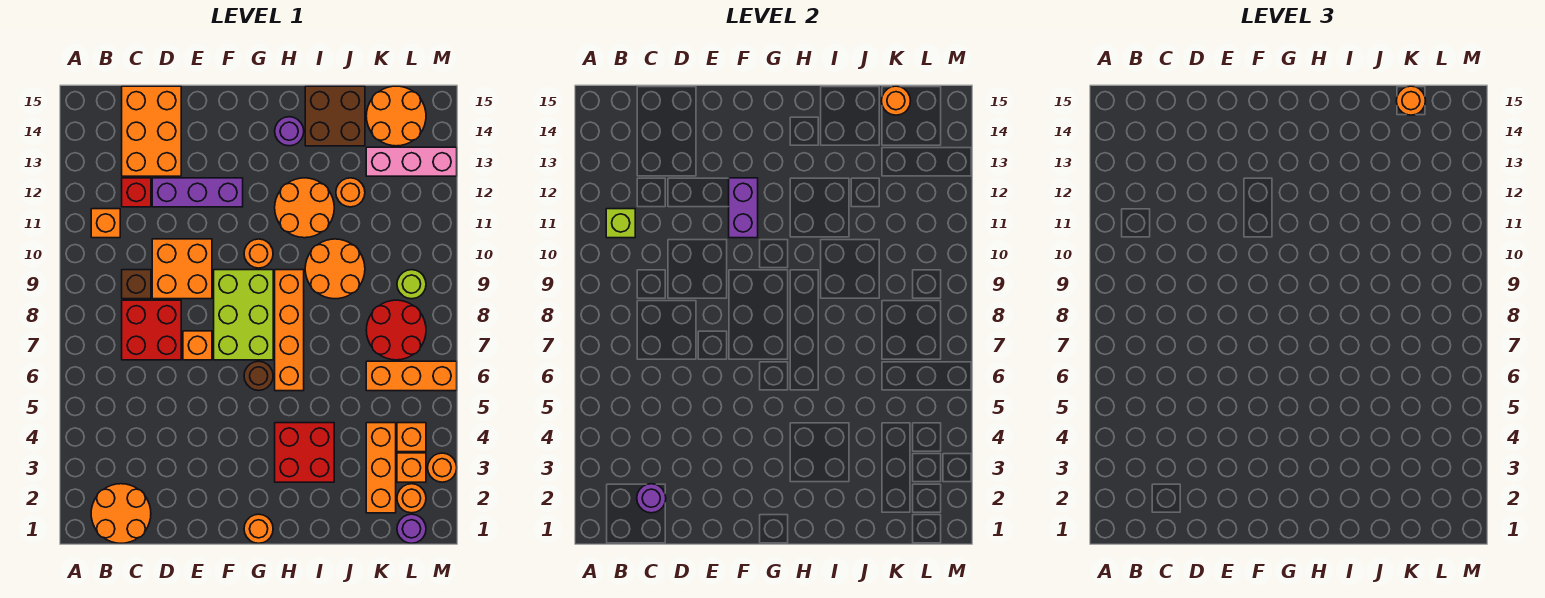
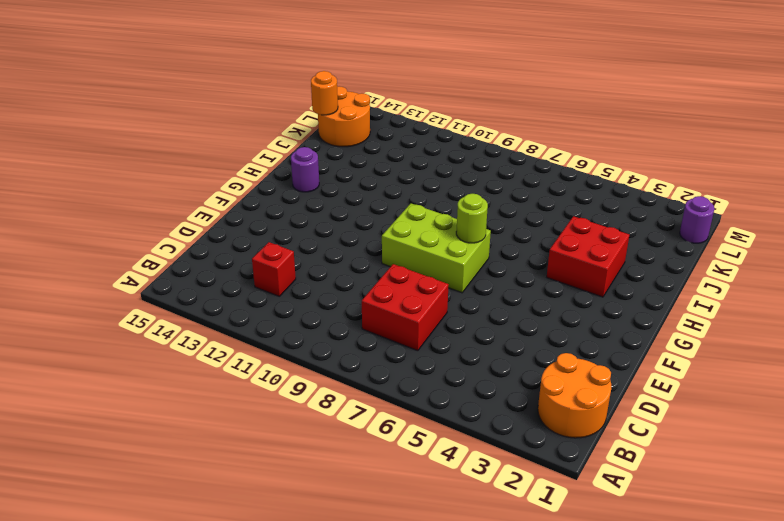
lime round brick G7 level 2 -> lime round brick L9 level 1
none -> orange brick B11 level 1
none -> brown brick C9 level 1
none -> orange brick C13:D15 level 1
none -> orange brick D9:E10 level 1

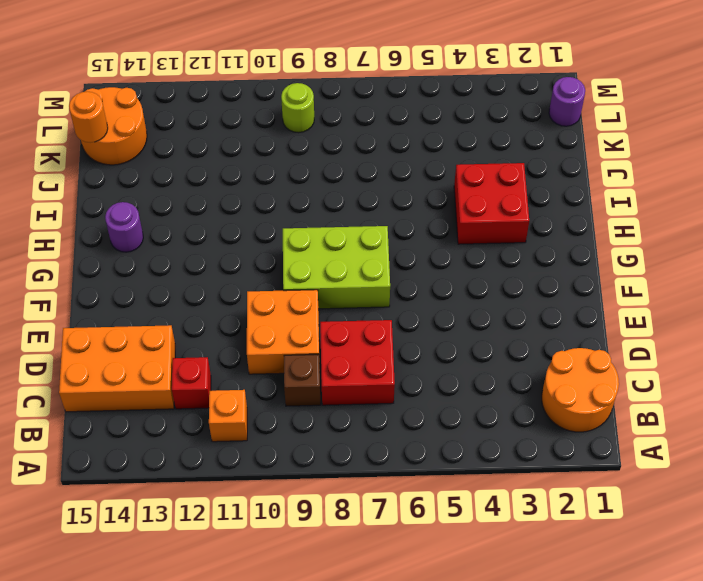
none -> purple brick D12:F12 level 1
none -> orange brick E7 level 1
none -> orange round brick G1 level 1
none -> brown round brick G6 level 1

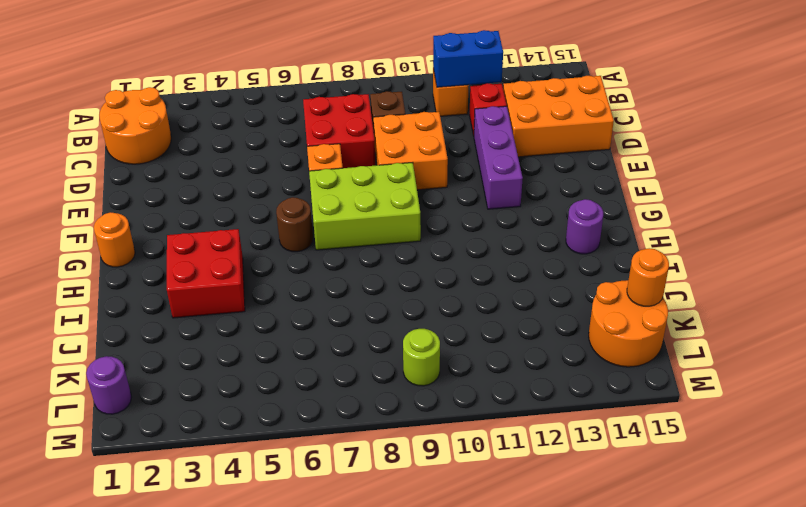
blue brick B11:B12 level 2 -> lime brick B11 level 2
none -> orange round brick G10 level 1
none -> orange brick H6:H9 level 1
none -> orange round brick H11:I12 level 1
none -> orange round brick I9:J10 level 1

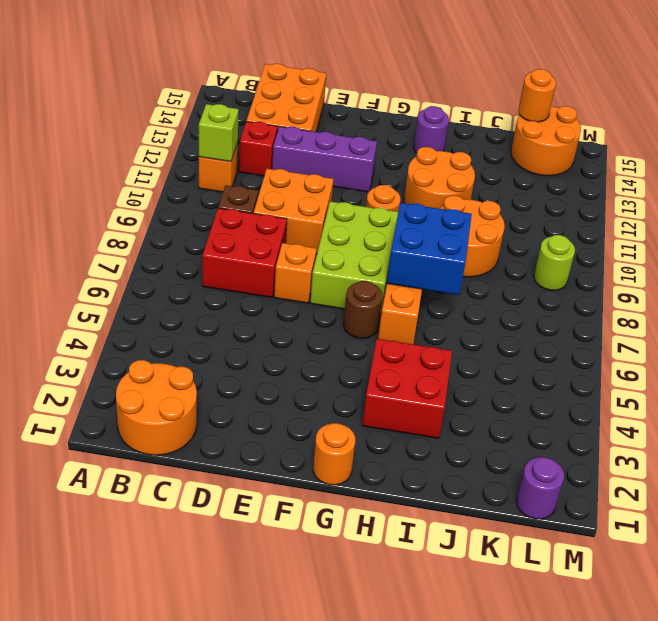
blue brick H7:I8 level 2 -> none
none -> brown brick I14:J15 level 1
none -> orange round brick J12 level 1
none -> orange brick K2:K4 level 1
none -> orange brick K6:M6 level 1

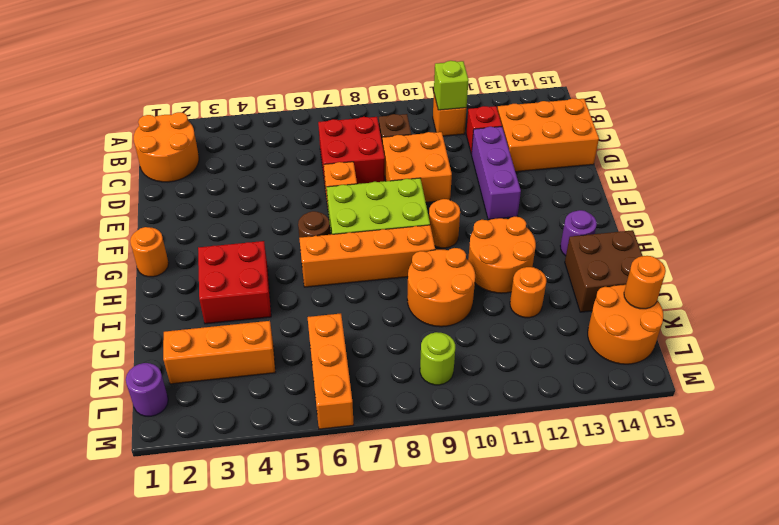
none -> red round brick K7:L8 level 1
none -> pink brick K13:M13 level 1
none -> orange round brick L2 level 1
none -> orange brick L3 level 1

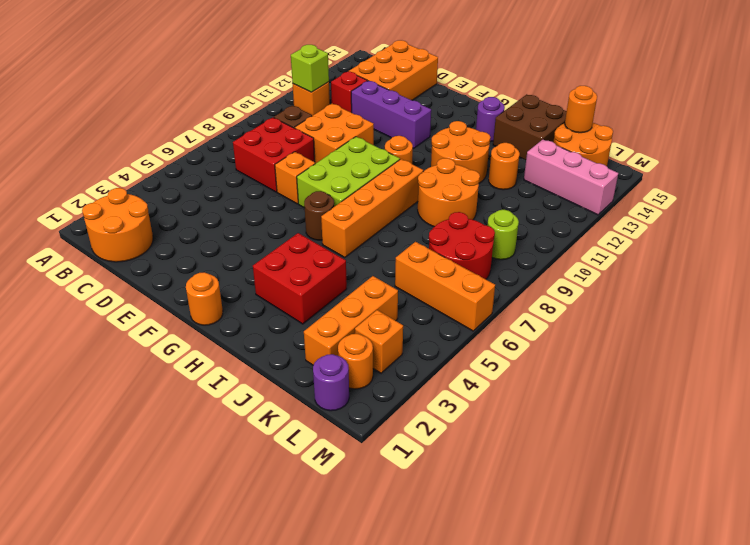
none -> orange brick L4 level 1
none -> orange round brick M3 level 1
none -> purple round brick C2 level 2
none -> purple brick F11:F12 level 2

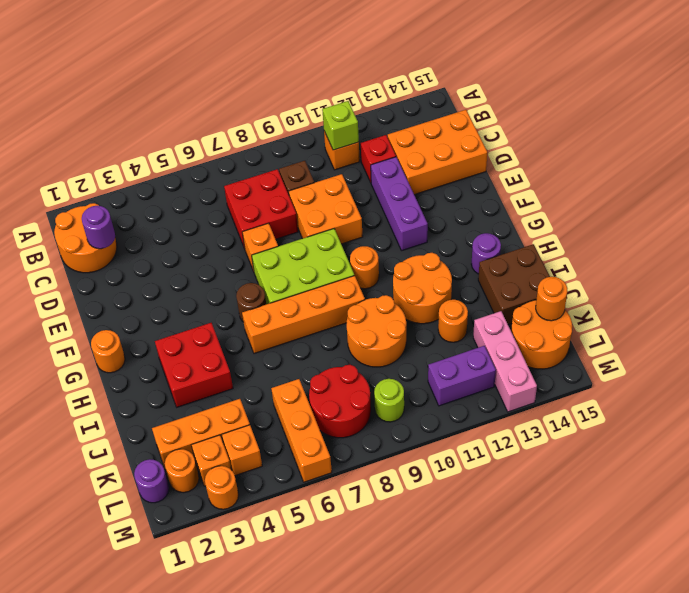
purple brick L11:L12 level 1 -> purple brick F11:F12 level 2
none -> orange round brick K15 level 3

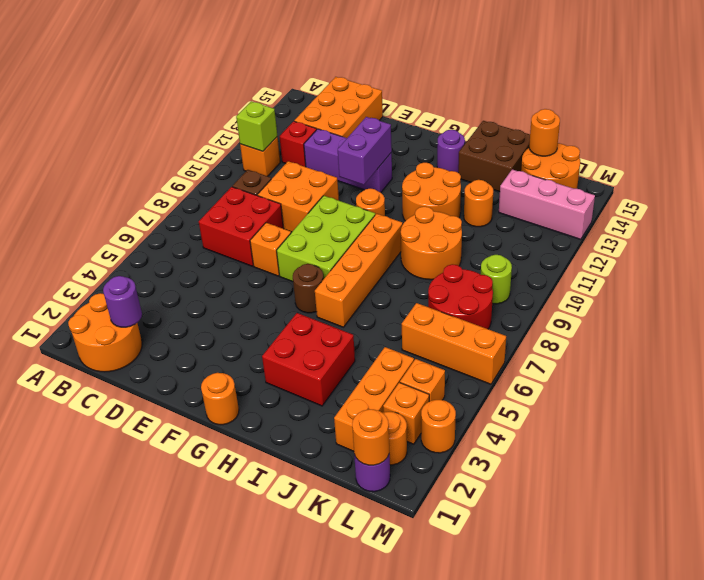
orange round brick L1 level 2 -> orange round brick K15 level 3

